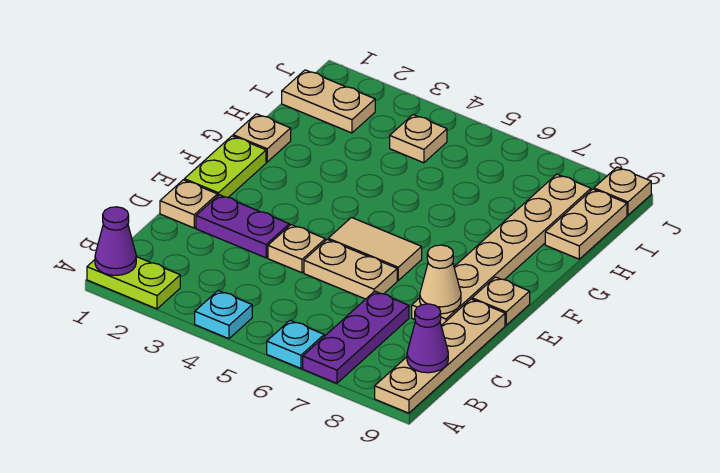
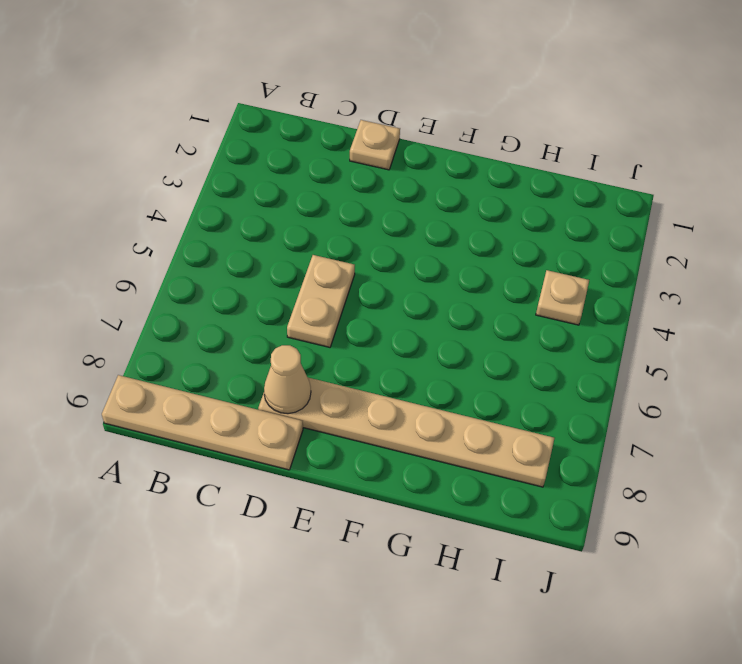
none -> lime plate A1:A2 level 1
none -> cyan plate A4 level 1
none -> cyan plate A6 level 1

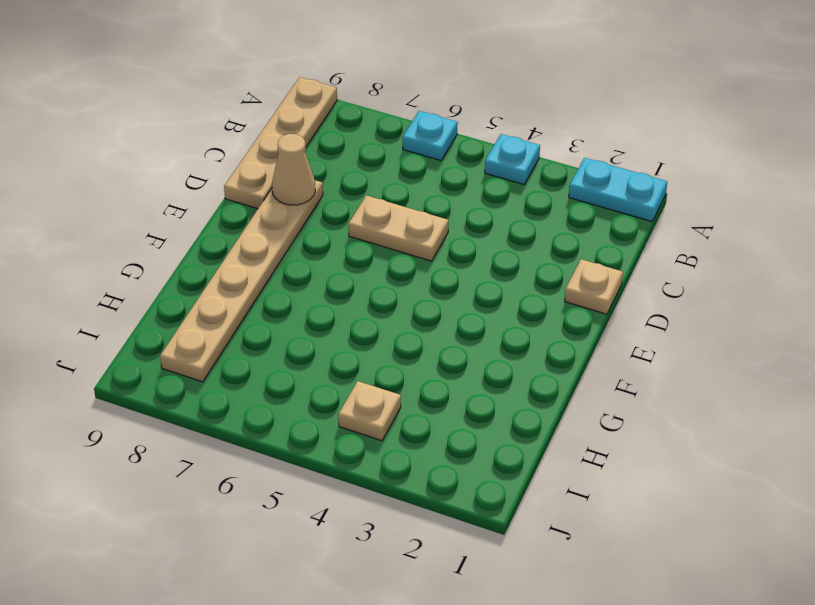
cyan plate A1:A2 level 1 -> lime plate A1:A2 level 1
none -> purple plate A7:C7 level 1
none -> purple plate D2:D3 level 1
none -> tan plate D4 level 1

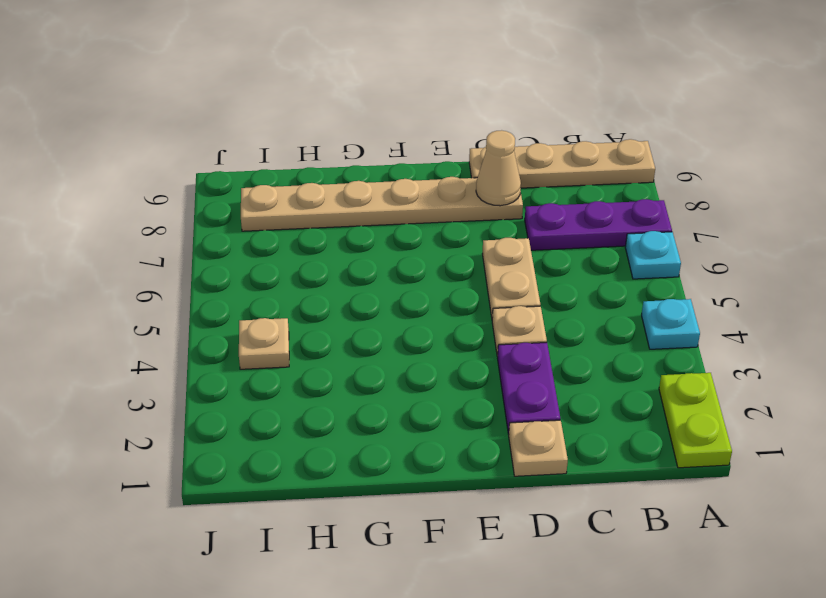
none -> lime plate E1:F1 level 1
none -> tan tile E5:E6 level 1
none -> tan plate E9 level 1

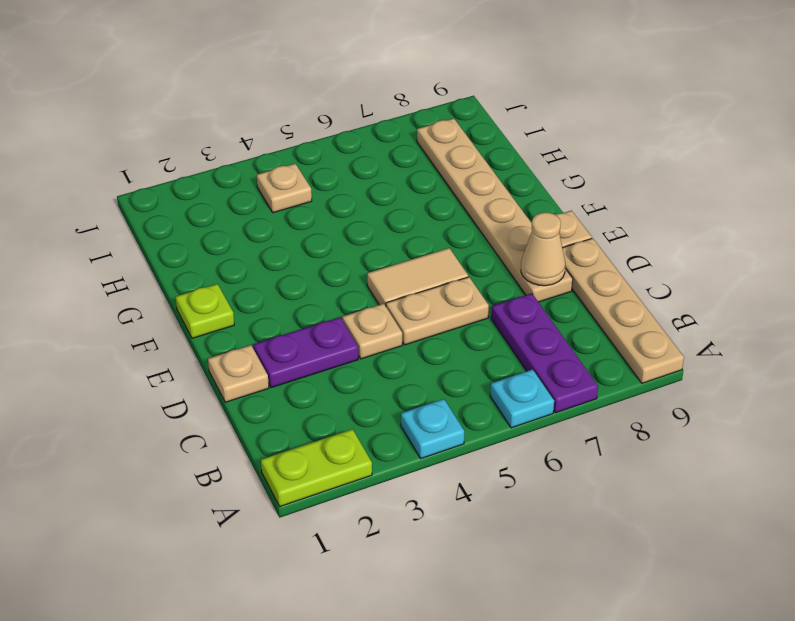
lime plate F1 level 1 -> lime plate E1:F1 level 1
none -> tan plate G1 level 1
none -> tan plate H9:I9 level 1
none -> tan plate I1:I2 level 1

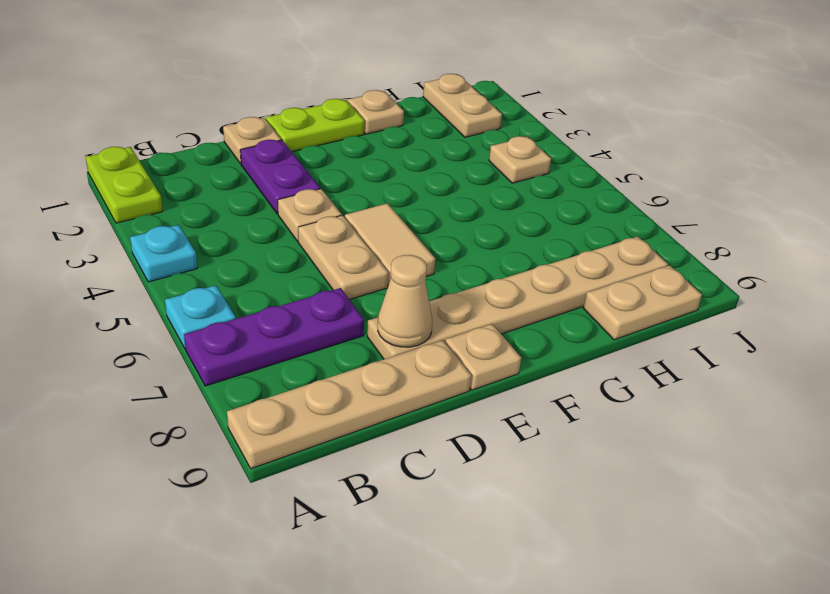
none -> tan plate J9 level 1
none -> purple cone A1 level 2
none -> purple cone B9 level 2

